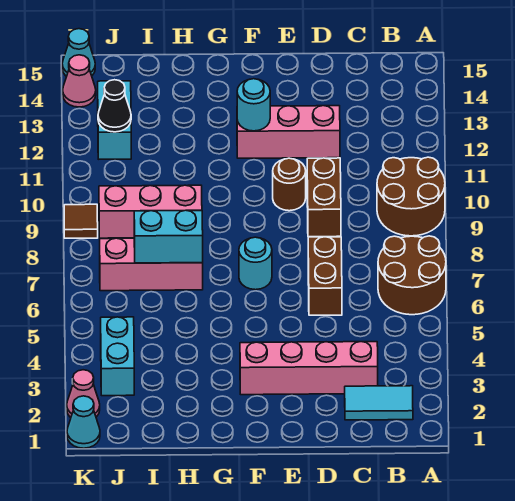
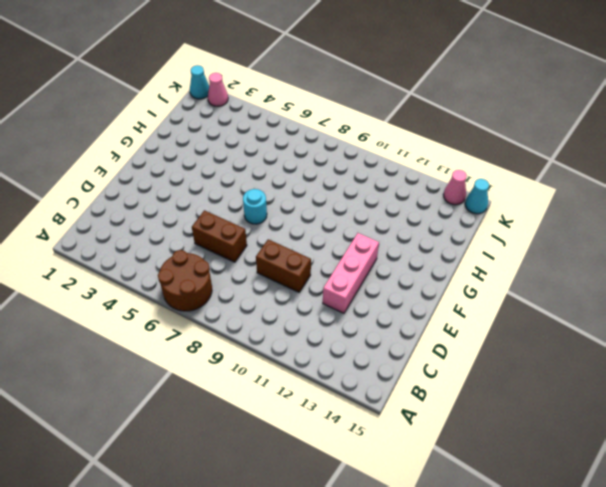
none -> brown round brick A9:B10 level 1
none -> cyan tile B2:C2 level 1
none -> pink brick C3:F3 level 1

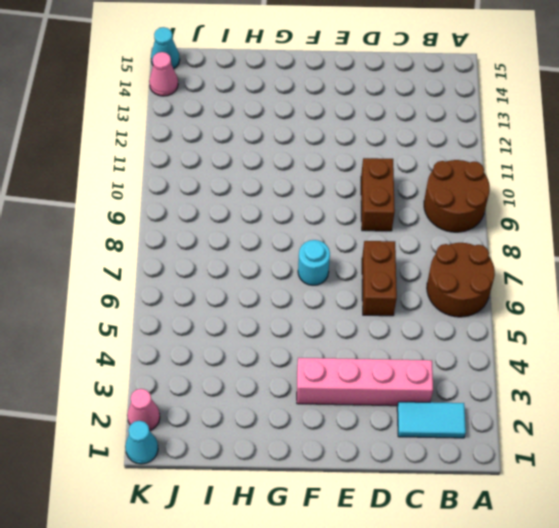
none -> pink brick D12:F12 level 1
none -> brown round brick E10 level 1
none -> pink brick H7:J7 level 1

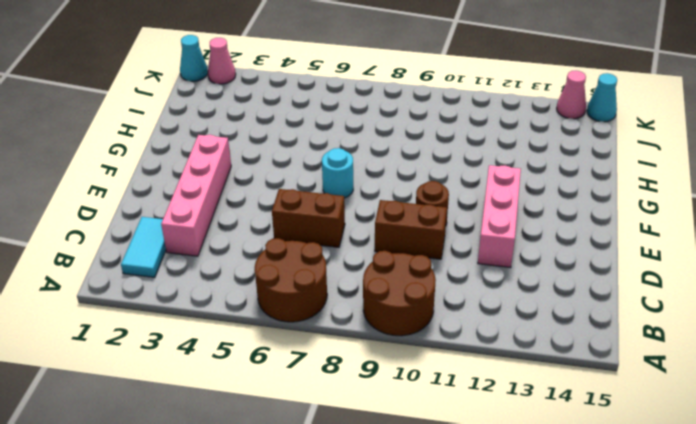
none -> pink brick H7:J7 level 1
none -> pink brick H9:J9 level 1
none -> cyan brick J3:J4 level 1

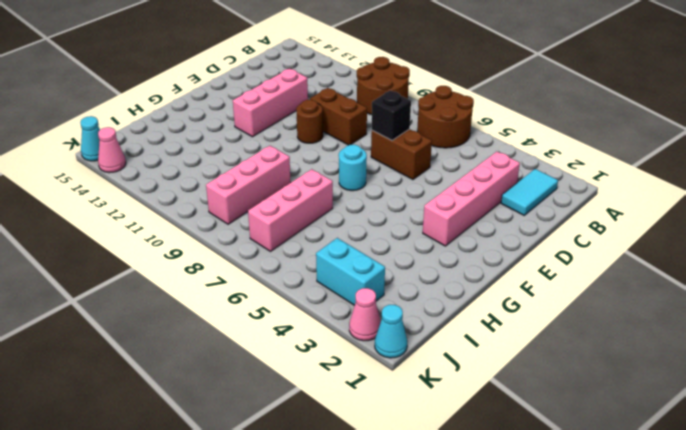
black brick D7 level 2 -> none
none -> cyan brick J12:J13 level 1
none -> brown tile K9 level 1
none -> cyan round brick F12 level 2

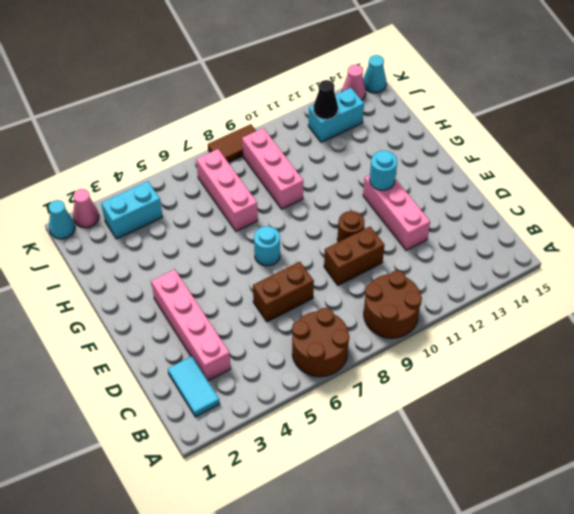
brown tile K8:K9 level 1 -> brown tile K9 level 1
none -> cyan brick H7:I7 level 2

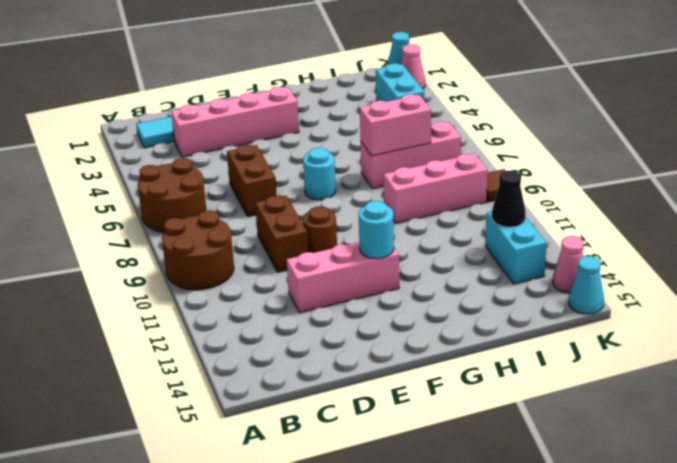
pink brick H7:I7 level 2 -> cyan brick H7:I7 level 2

